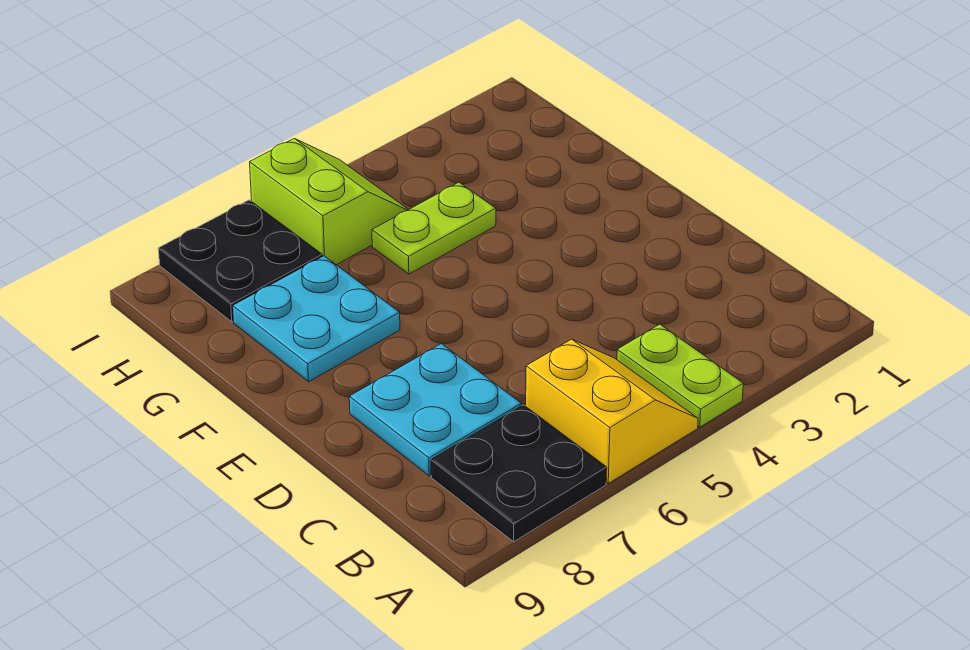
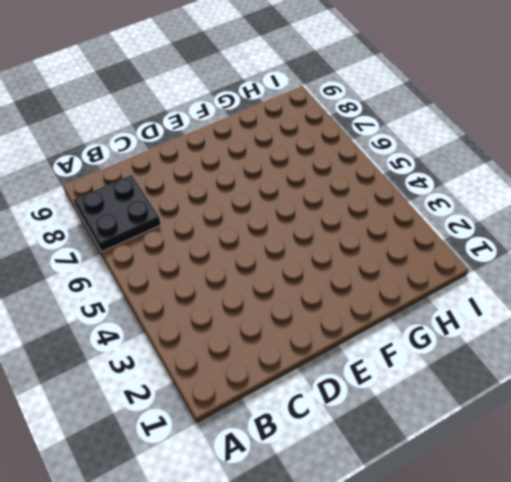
none -> lime plate A4:B4 level 1
none -> yellow slope A5:B6 level 1 top 6

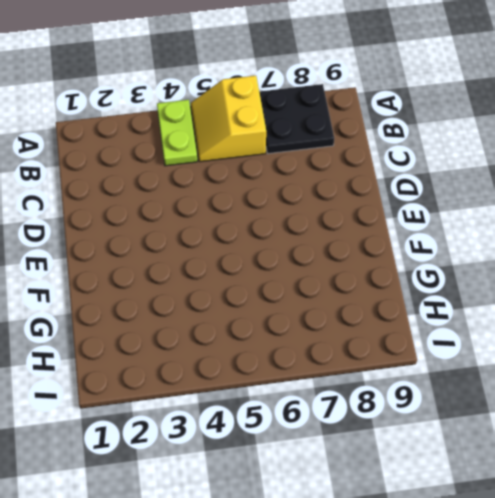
none -> cyan plate C7:D8 level 1
none -> cyan plate F7:G8 level 1

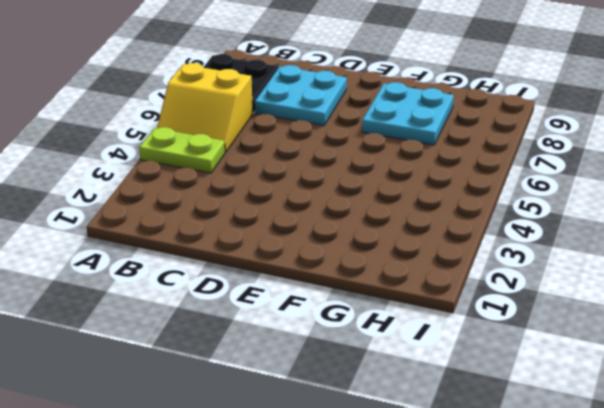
none -> lime plate G4:G5 level 1
none -> lime slope H5:I6 level 1 top 6

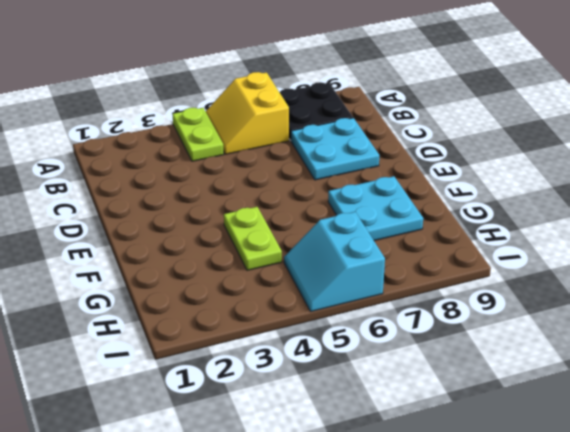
lime plate F4:G4 level 1 -> lime plate G4:G5 level 1
cyan slope H5:I6 level 1 top 6 -> lime slope H5:I6 level 1 top 6
none -> black plate H7:I8 level 1

